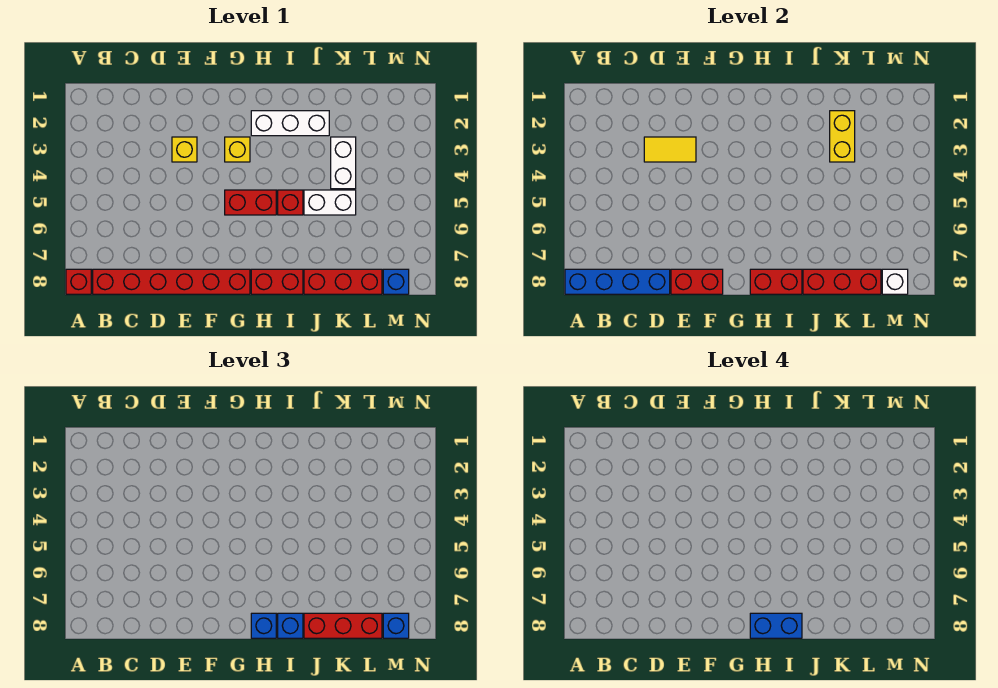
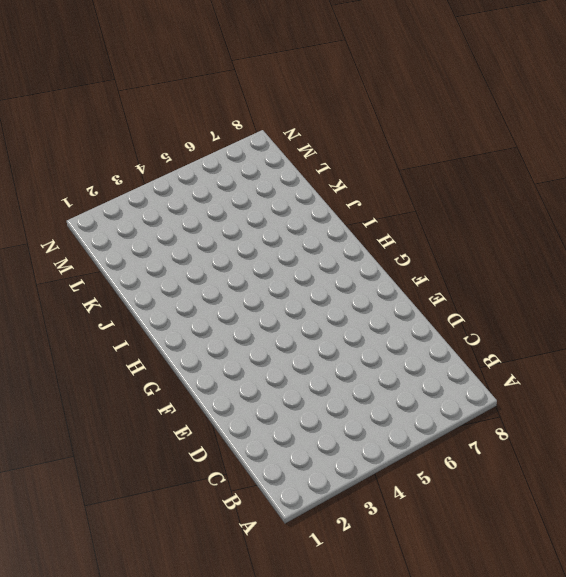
none -> red brick A8 level 1
none -> red brick B8:G8 level 1
none -> yellow brick E3 level 1

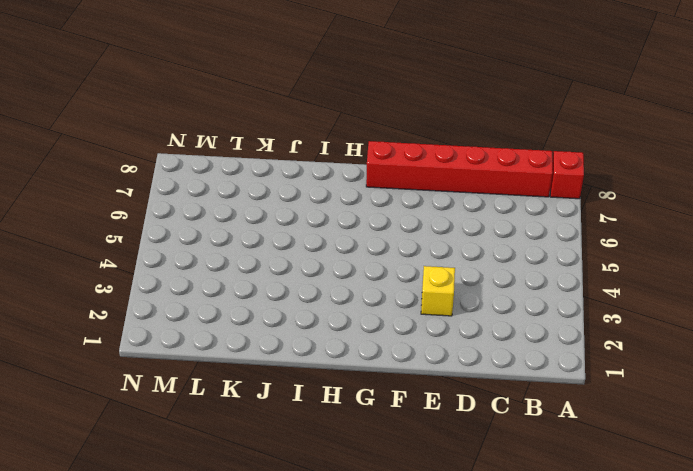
none -> yellow brick G3 level 1
none -> red brick G5:H5 level 1
none -> white brick H2:J2 level 1

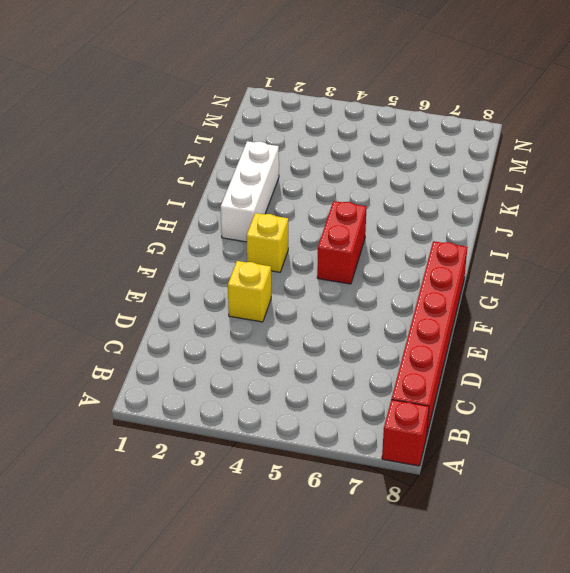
none -> red brick H8:I8 level 1
none -> red brick I5 level 1
none -> white brick J5:K5 level 1

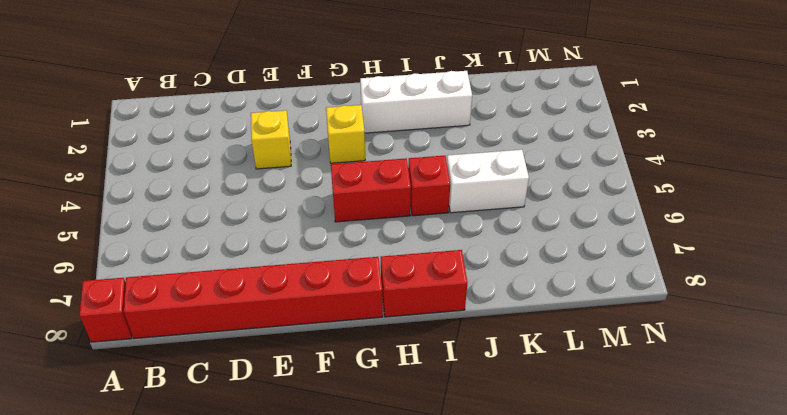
none -> red brick J8:L8 level 1
none -> white brick K3:K4 level 1
none -> blue brick M8 level 1

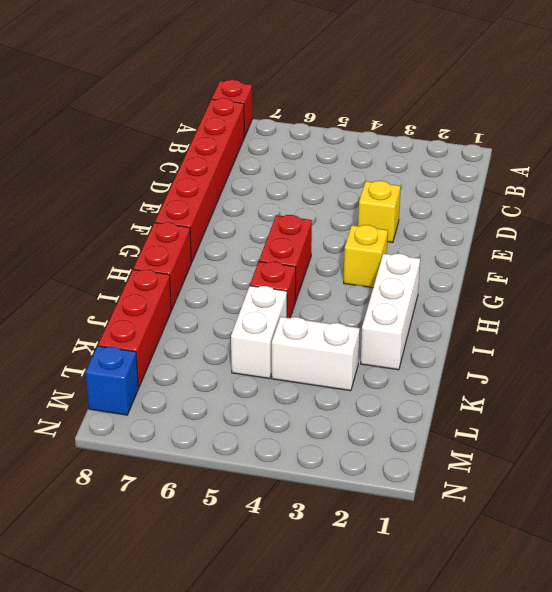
none -> blue brick A8:D8 level 2
none -> yellow tile D3:E3 level 2
none -> red brick E8:F8 level 2

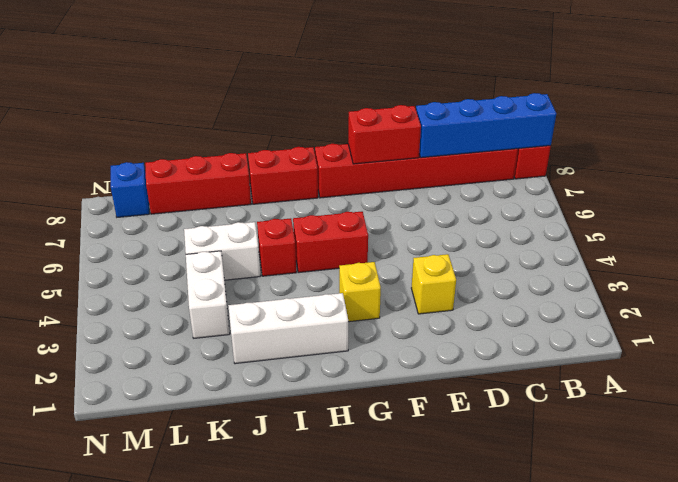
none -> yellow tile D3:E3 level 2
none -> red brick H8:I8 level 2
none -> red brick J8:L8 level 2

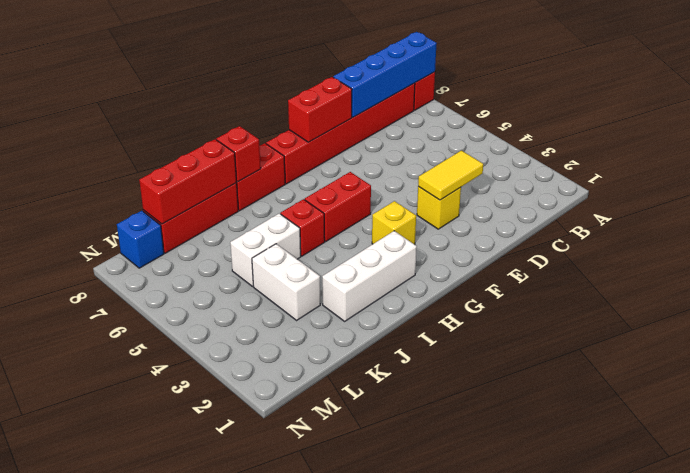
red brick I8 level 2 -> red brick H8:I8 level 2
none -> yellow brick K2:K3 level 2
none -> white brick M8 level 2
none -> blue brick H8 level 3

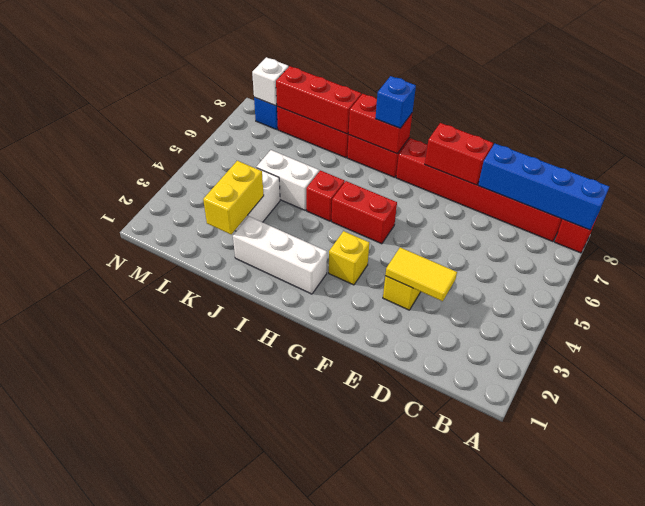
none -> blue brick I8 level 3
none -> red brick J8:L8 level 3
none -> blue brick M8 level 3

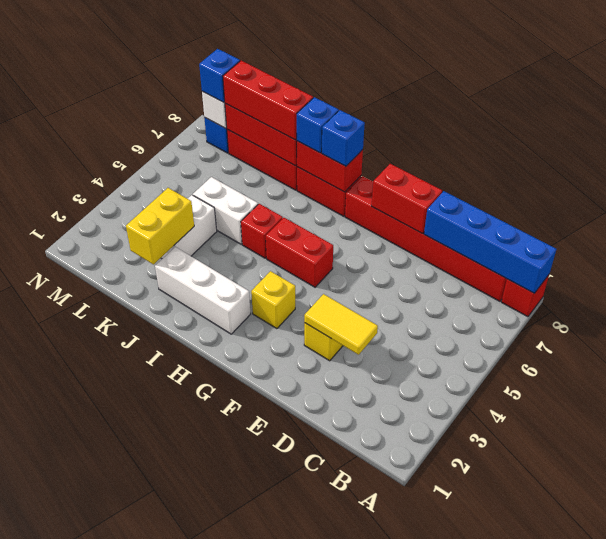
none -> blue brick H8:I8 level 4

